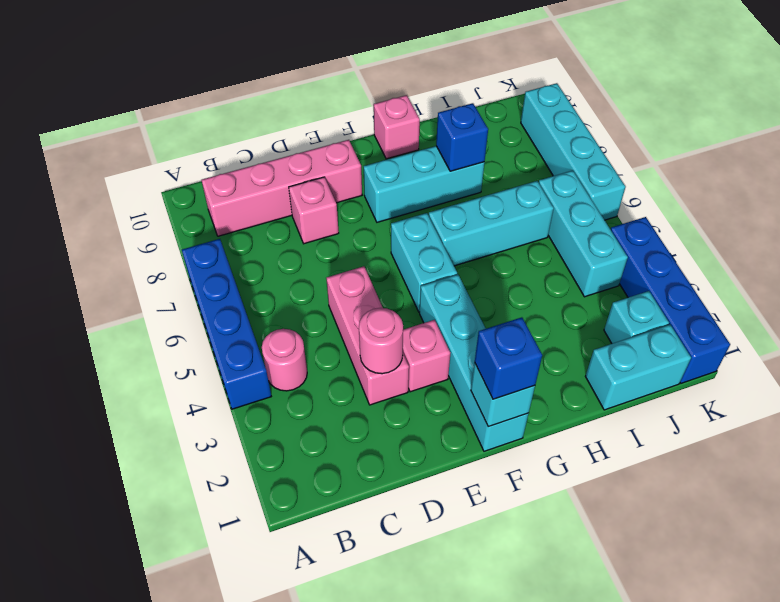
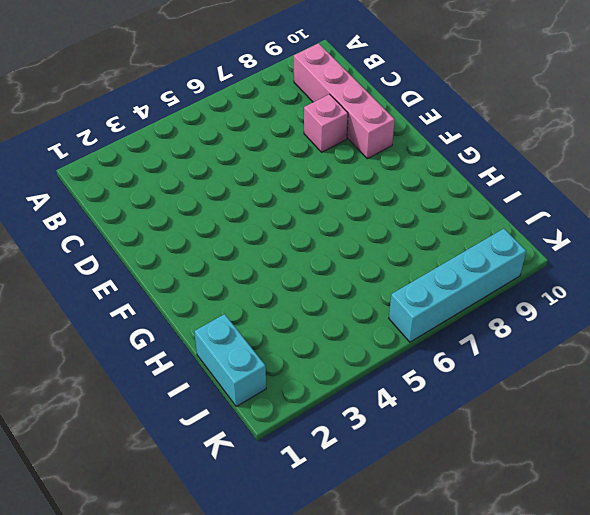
none -> blue brick A4:A7 level 1
none -> pink round brick B4 level 1
none -> pink brick D3:D5 level 1

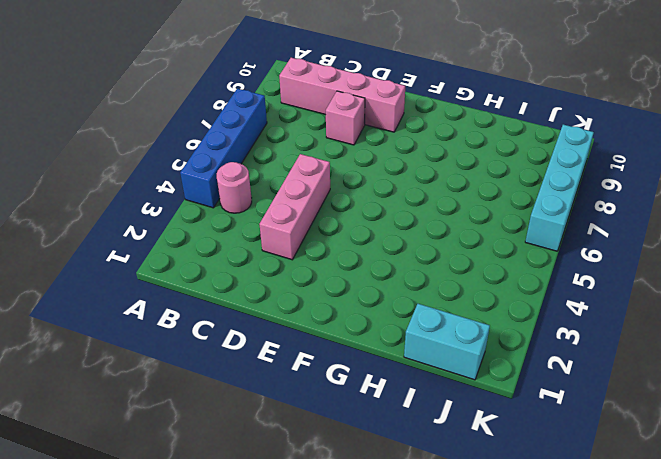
none -> pink brick E3 level 1
none -> cyan brick F1:F4 level 1
none -> cyan brick F5:F6 level 1

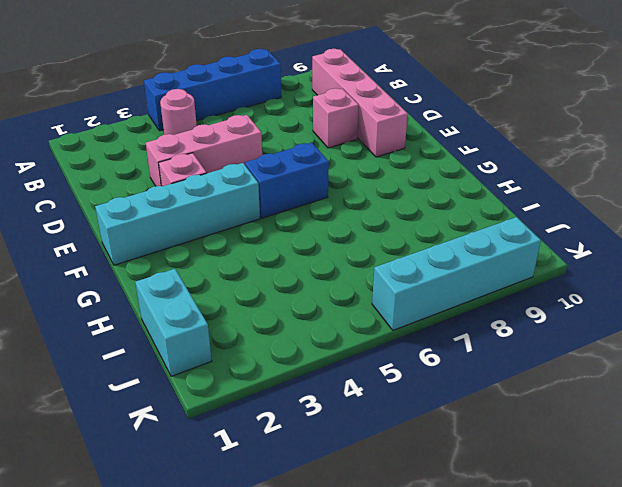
blue brick F5:F6 level 1 -> cyan brick F5:F6 level 1
none -> cyan brick F8:H8 level 1
none -> cyan brick G6:I6 level 1
none -> pink brick G10 level 1

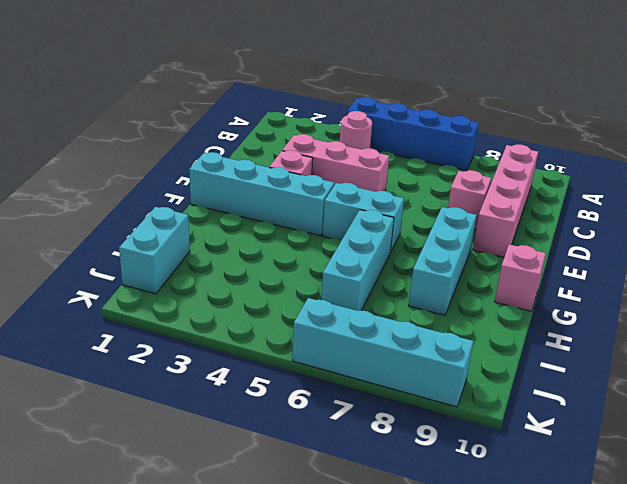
none -> cyan brick J2 level 1
none -> cyan brick J4:J6 level 1
none -> blue brick K1:K4 level 1

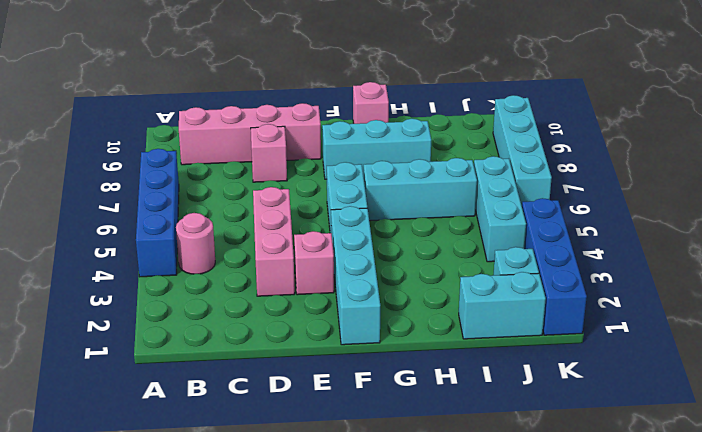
none -> pink round brick D3 level 2
none -> cyan brick F1 level 2
none -> blue brick H8 level 2

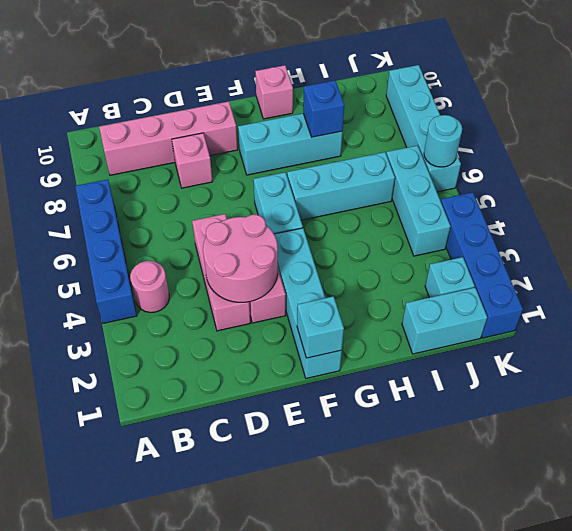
pink round brick D3:E4 level 2 -> pink round brick D3 level 2
cyan round brick K6 level 2 -> none
none -> blue brick F1 level 3

